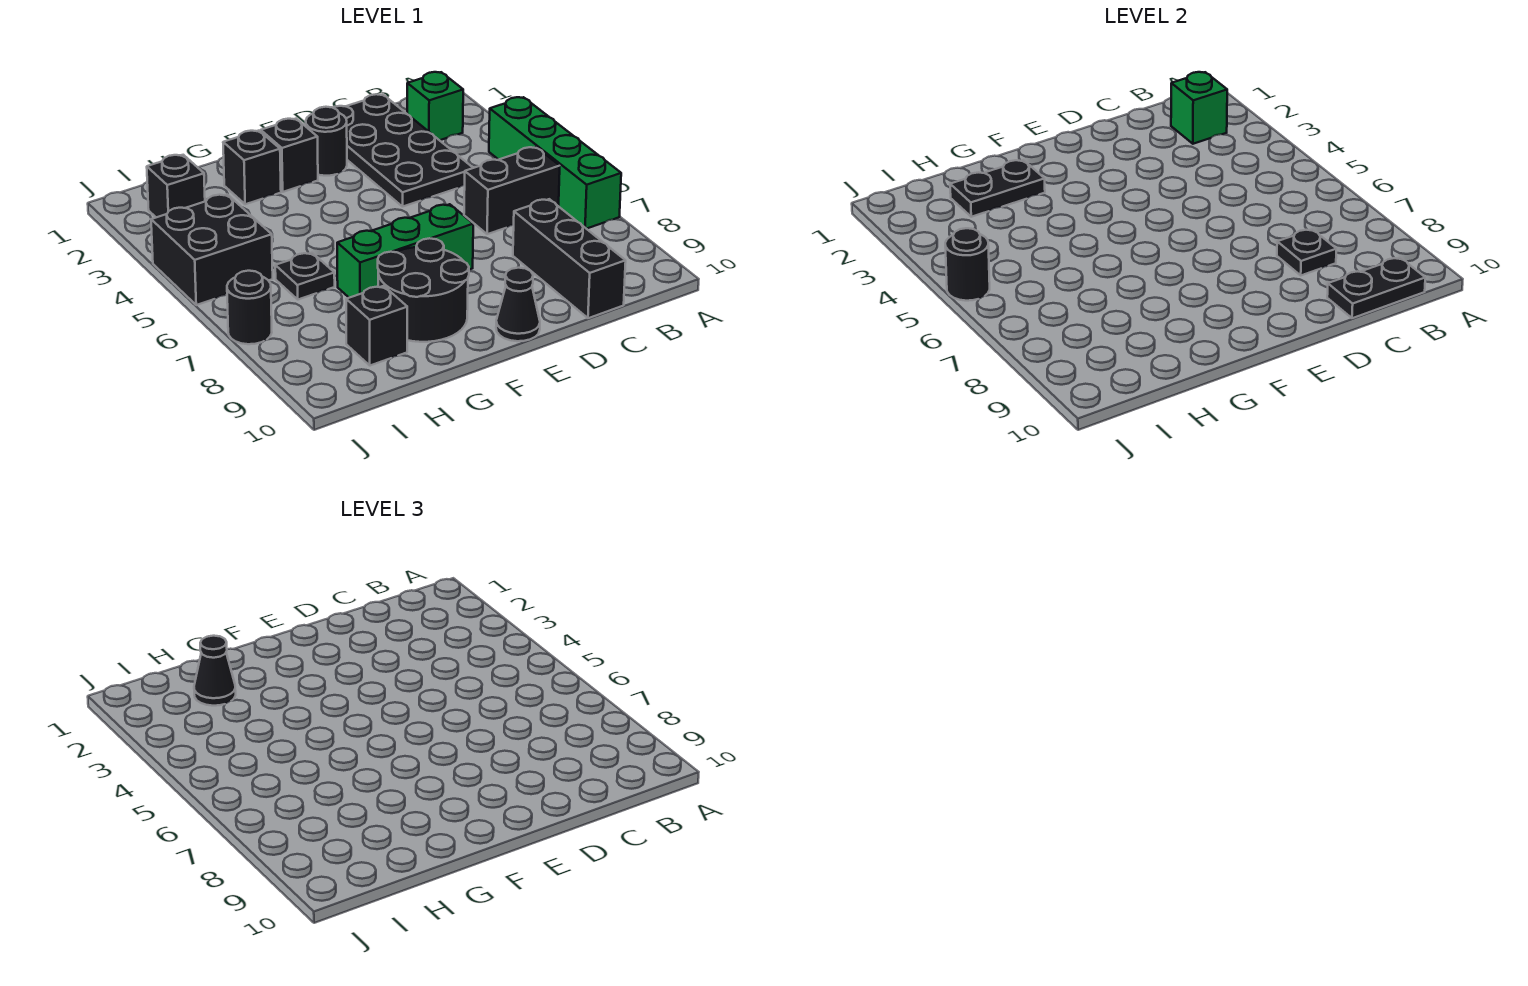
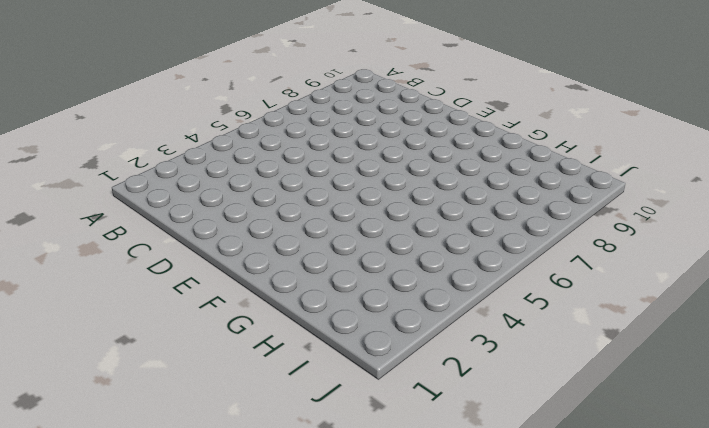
none -> green brick A4:A7 level 1
none -> green brick B2 level 1
none -> black brick B6:C6 level 1

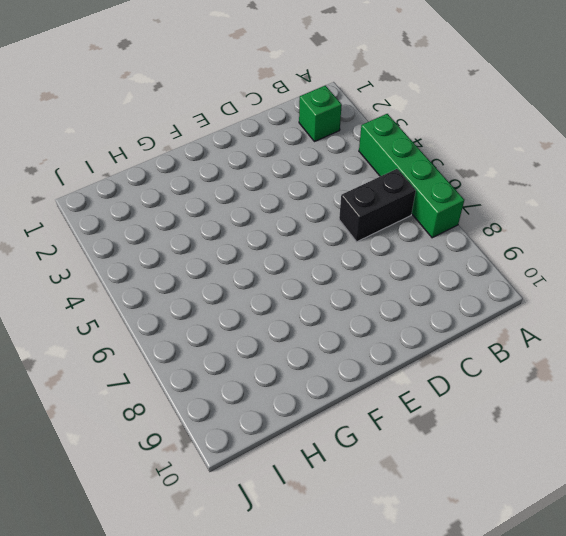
none -> black plate C1:D4 level 1
none -> black brick C8:C10 level 1
none -> black round brick E2 level 1

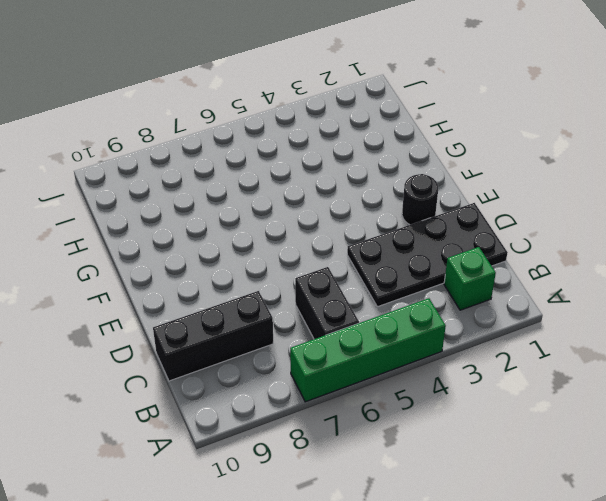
none -> green brick E7:G7 level 1
none -> black cone E10 level 1
none -> black brick F2 level 1

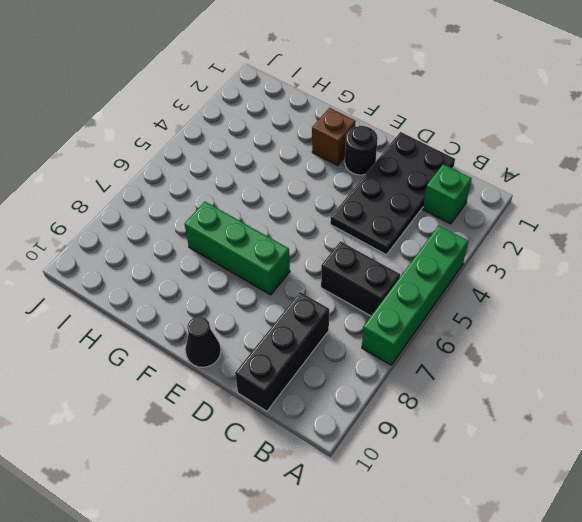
brown brick F2 level 1 -> black brick F2 level 1
none -> black round brick F8:G9 level 1
none -> black brick G2 level 1
none -> black plate H6 level 1

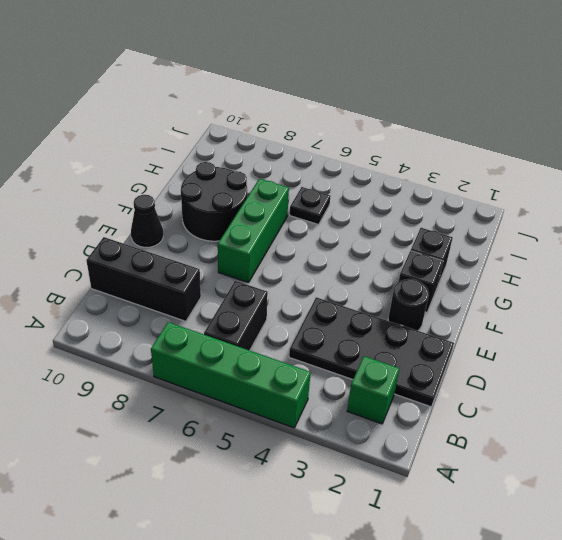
none -> black brick H9 level 1
none -> black brick I2 level 1
none -> black brick I4:J5 level 1

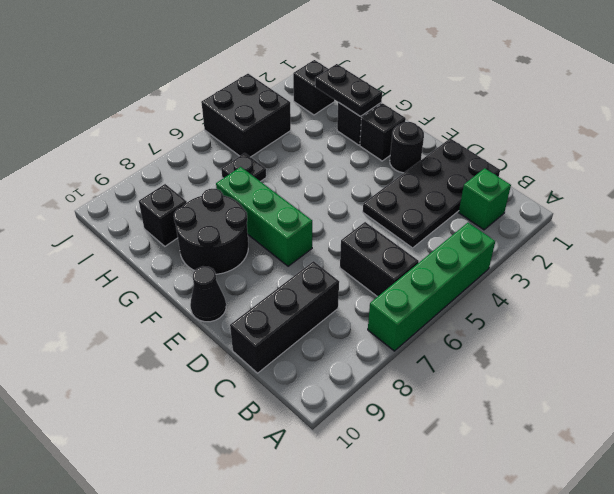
none -> black round brick J7 level 1
none -> green brick B2 level 2
none -> black plate B10:C10 level 2

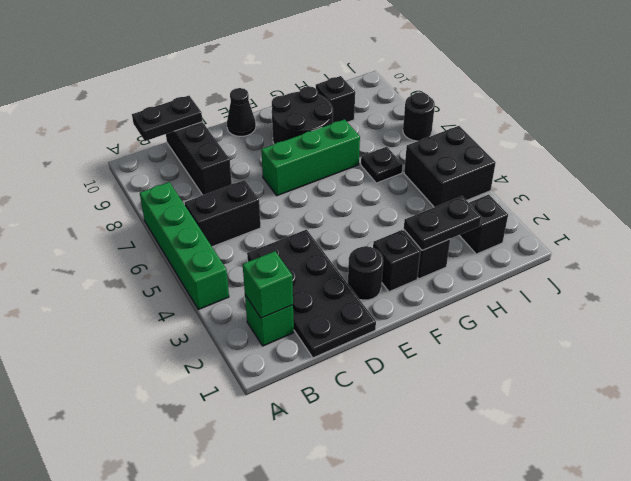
none -> black plate C8 level 2
none -> black round brick J5 level 2
none -> black cone H2 level 3

